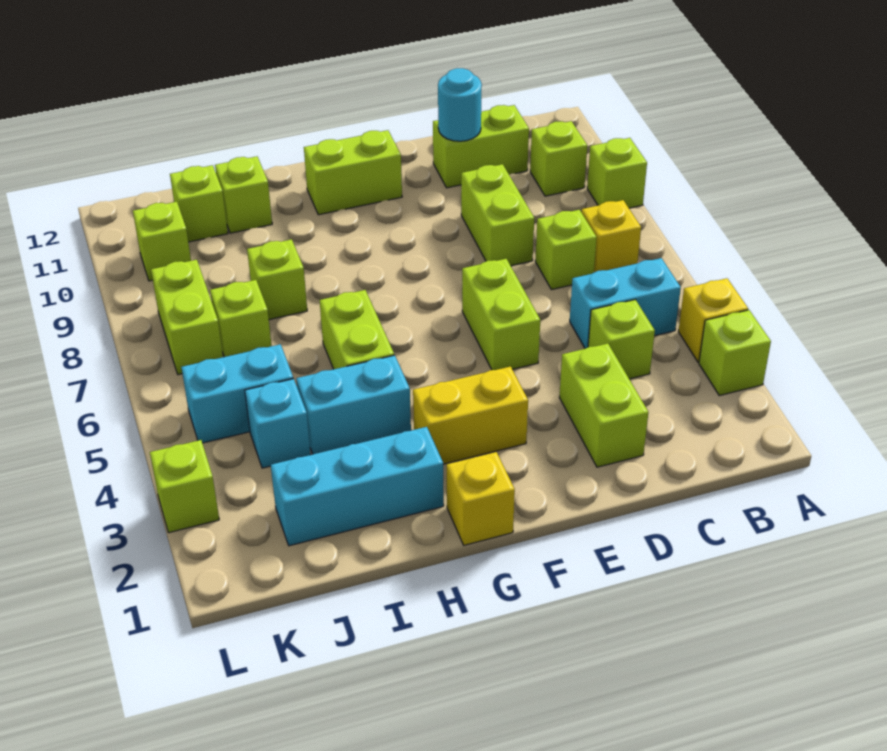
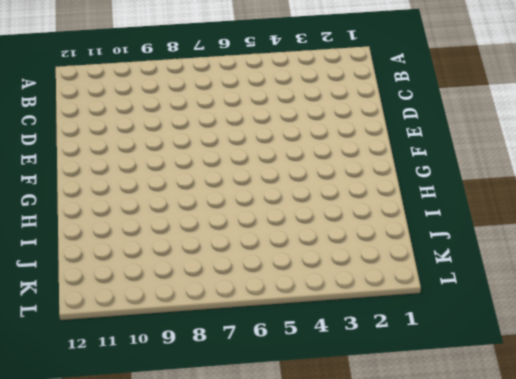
none -> lime brick A3 level 1
none -> yellow brick A4 level 1
none -> lime brick A9 level 1

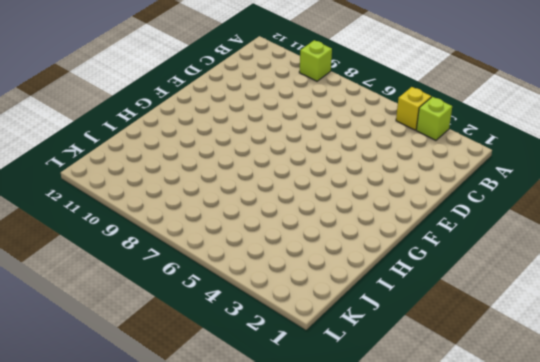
none -> cyan brick B5:C5 level 1
none -> yellow brick B7 level 1
none -> lime brick B10 level 1

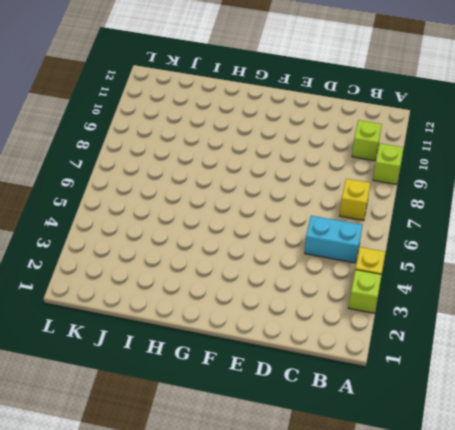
none -> lime brick C4 level 1
none -> lime brick C7 level 1
none -> lime brick C11:D11 level 1

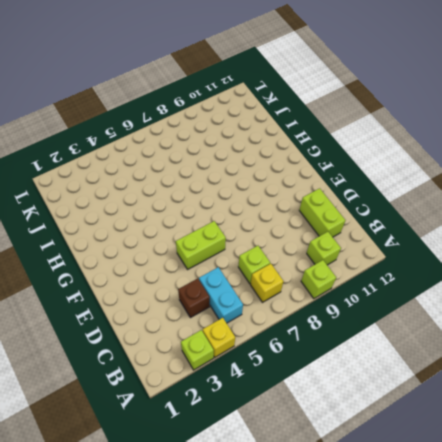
brown brick C4 level 1 -> lime brick C4 level 1
none -> lime brick D2:D3 level 1
none -> lime brick D8:D9 level 1
none -> yellow brick F3:G3 level 1

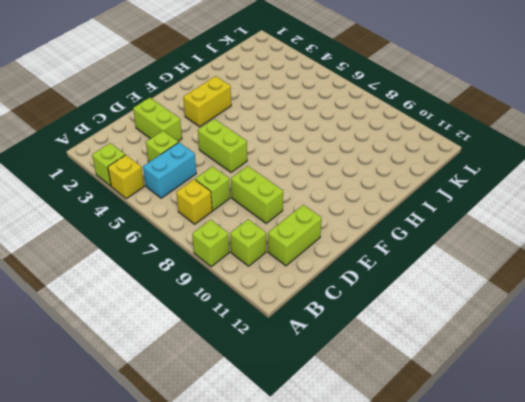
none -> lime brick F11:G11 level 1
none -> yellow brick G1 level 1
none -> cyan brick H2:J2 level 1

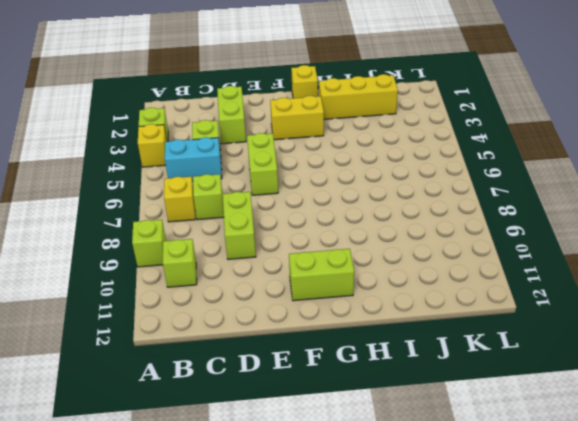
yellow brick H2:J2 level 1 -> cyan brick H2:J2 level 1
none -> lime brick C11:D11 level 1
none -> cyan brick H4:I4 level 1
none -> lime brick H5:H6 level 1

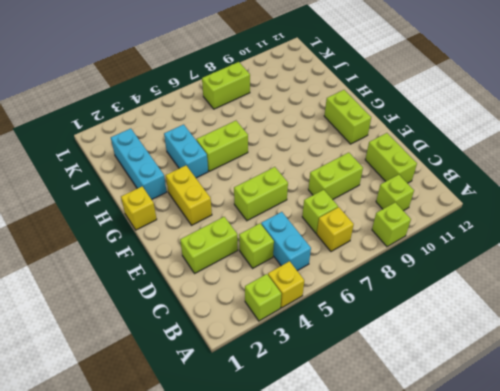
none -> lime brick I8 level 1
none -> lime brick I11 level 1
none -> cyan brick J4 level 1

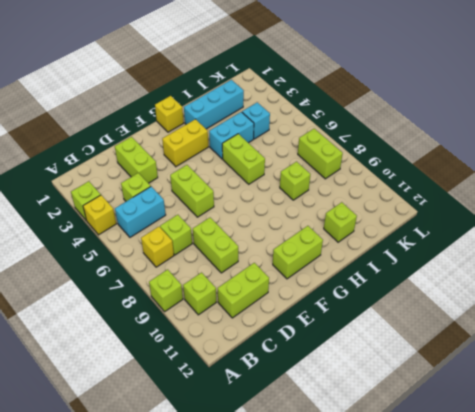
none -> cyan brick J5:K5 level 1
none -> lime brick J7 level 1
none -> lime brick J11 level 1

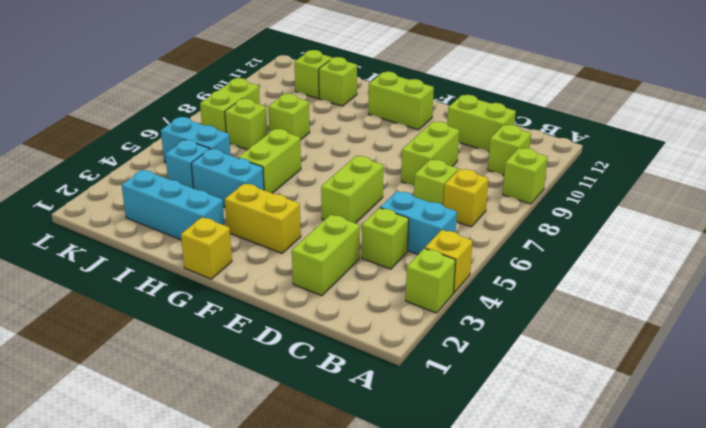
none -> lime brick K10 level 1
none -> lime brick L3 level 1
none -> cyan round brick D11 level 2

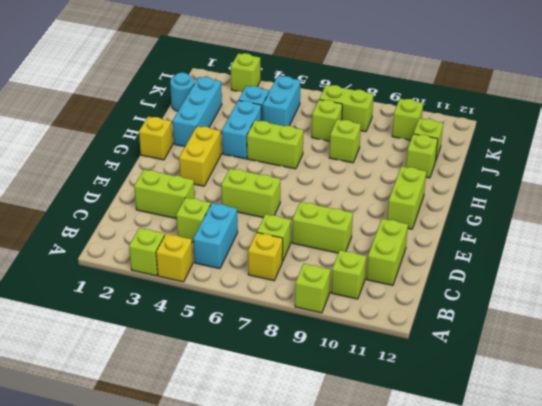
cyan round brick J1 level 1 -> cyan round brick D11 level 2

